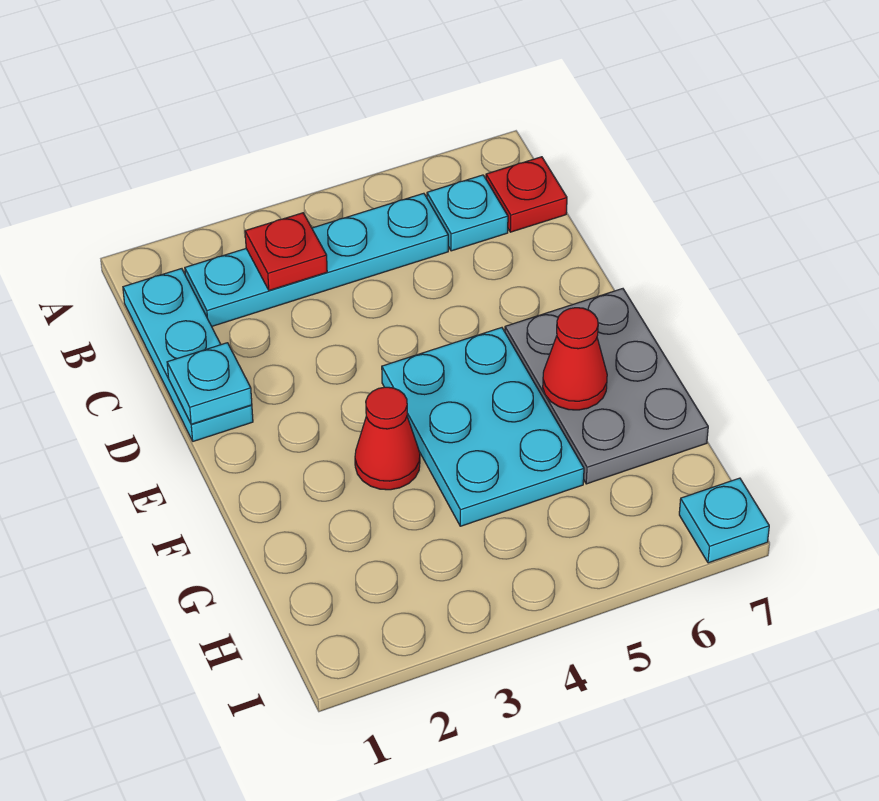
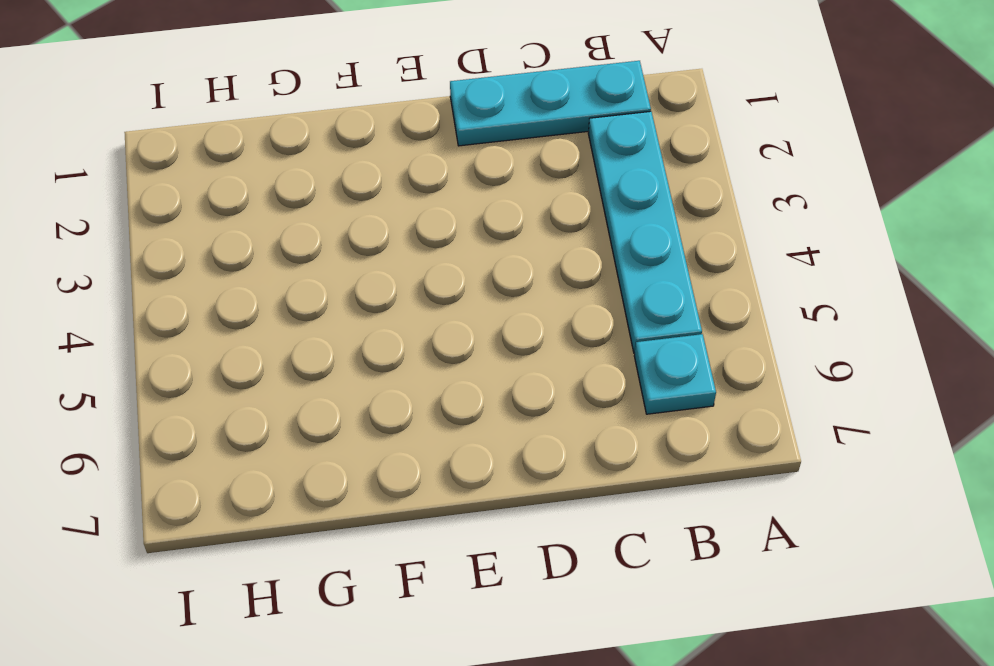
none -> red plate B7 level 1
none -> cyan plate E4:G5 level 1

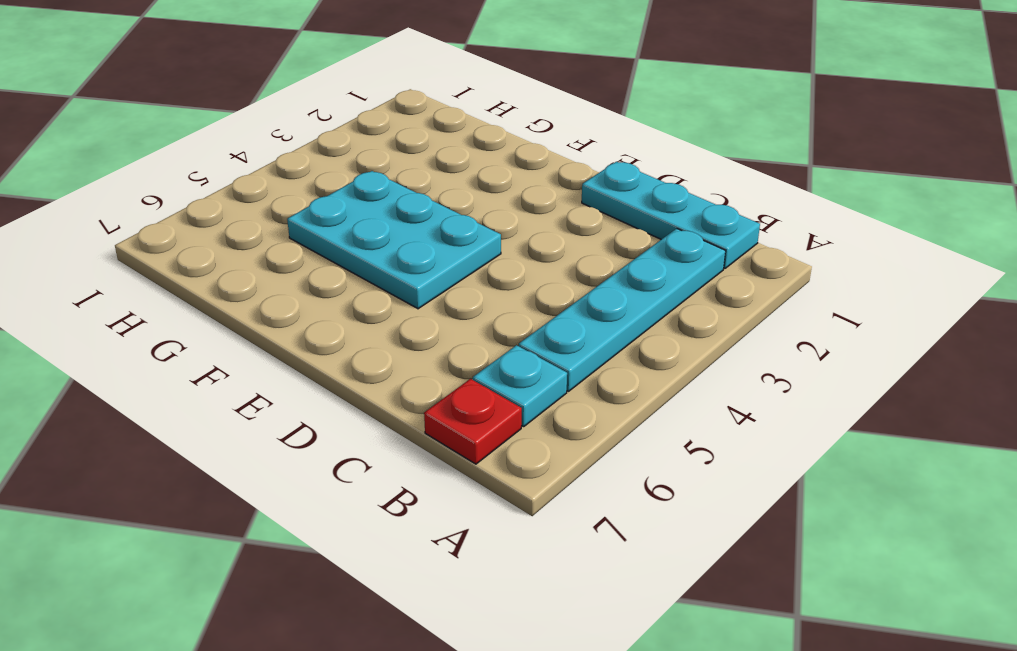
none -> grey plate E6:G7 level 1
none -> red cone F3 level 1

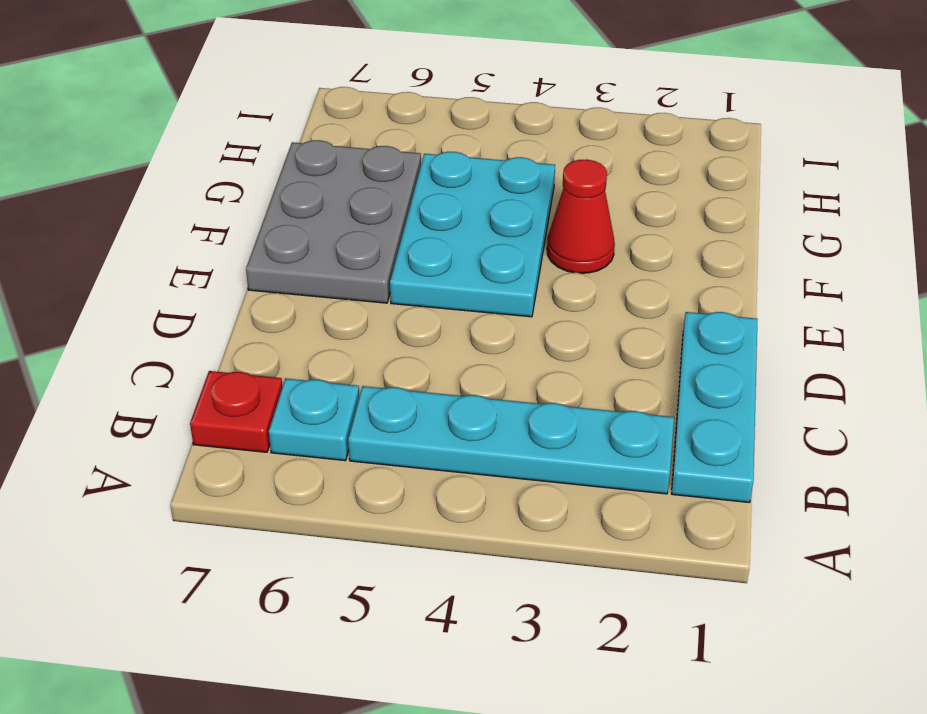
none -> cyan plate I7 level 1
none -> red plate B3 level 2

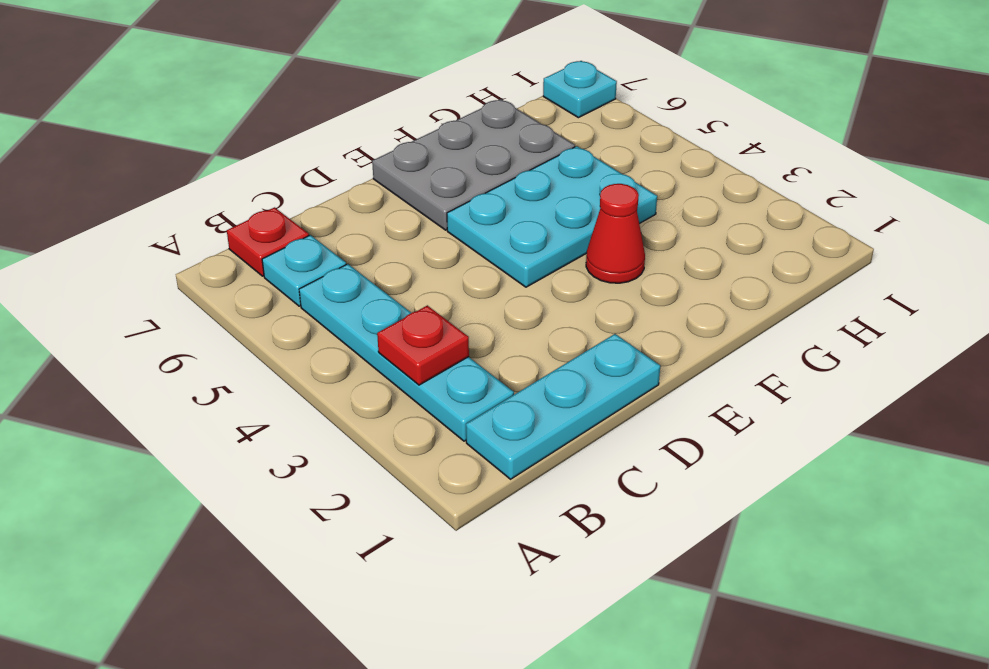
none -> cyan plate D1 level 2
none -> red cone F6 level 2

